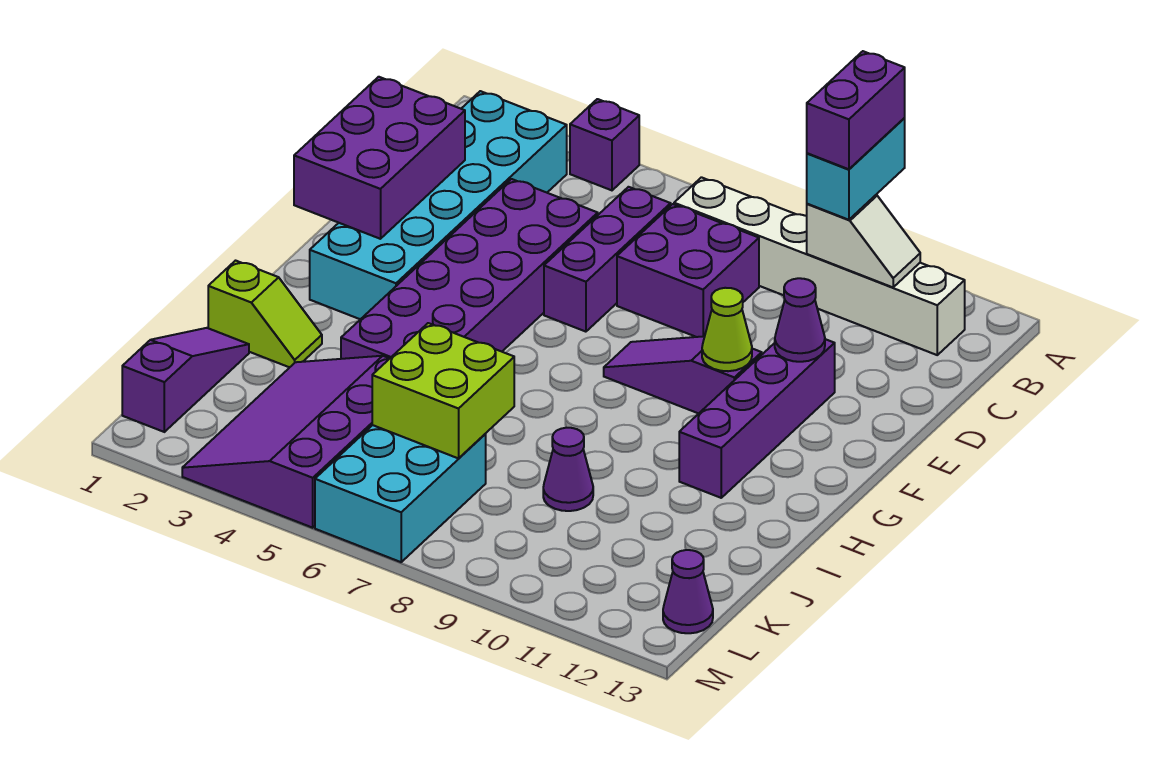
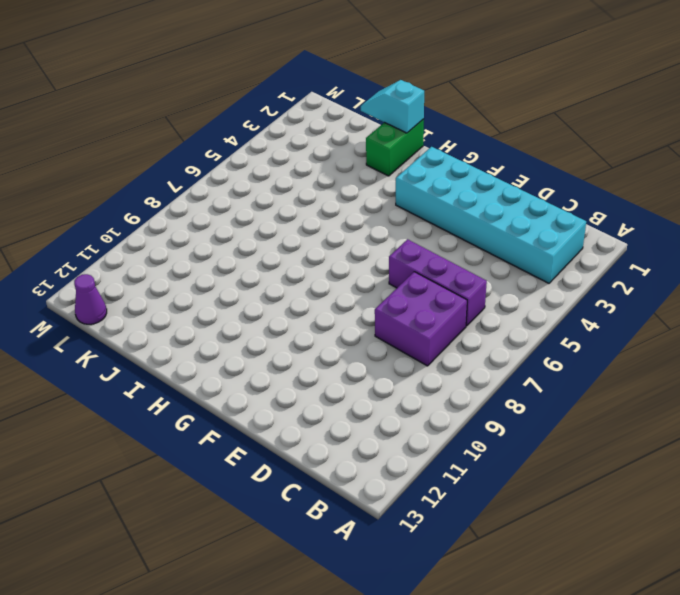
green brick I1:I2 level 1 -> lime slope I1:I2 level 1 top 1
cyan slope I1:J1 level 2 top I -> none
none -> purple brick A4 level 1
none -> white brick B7:B12 level 1
none -> purple brick D4:I5 level 1

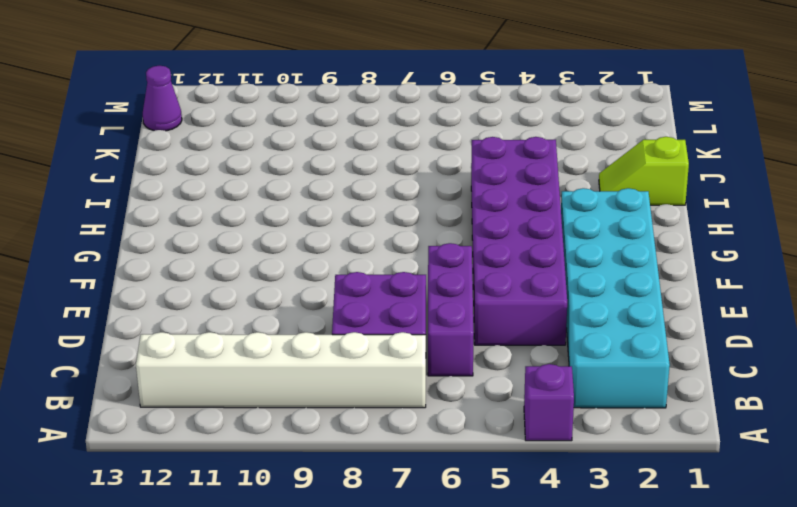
none -> purple brick E11:H11 level 1
none -> purple slope F8:F10 level 1 top 10
none -> purple slope J1:L1 level 1 top L

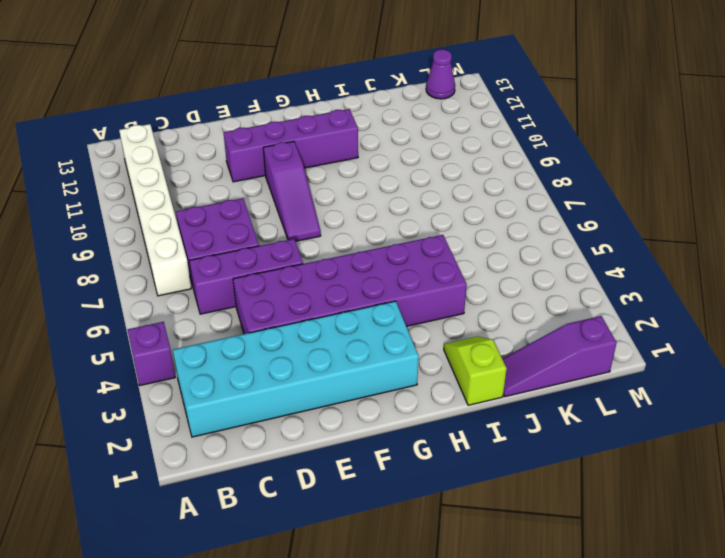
none -> purple slope J3:M5 level 1 top 5
none -> purple cone J9 level 1
none -> cyan brick K6:M7 level 1

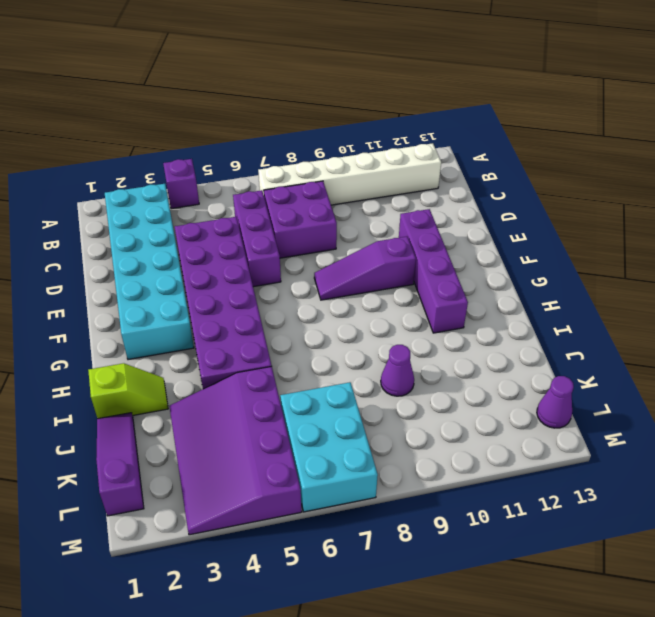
none -> white slope B10:B11 level 2 top 10
none -> purple brick D1:F2 level 2
none -> purple cone E11 level 2

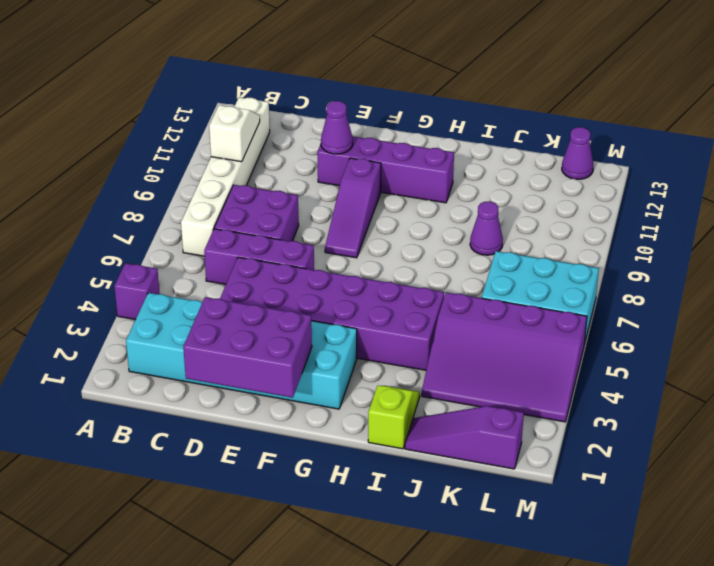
none -> lime cone F10 level 2
none -> lime brick J6:K7 level 2
none -> cyan brick A10:B10 level 3

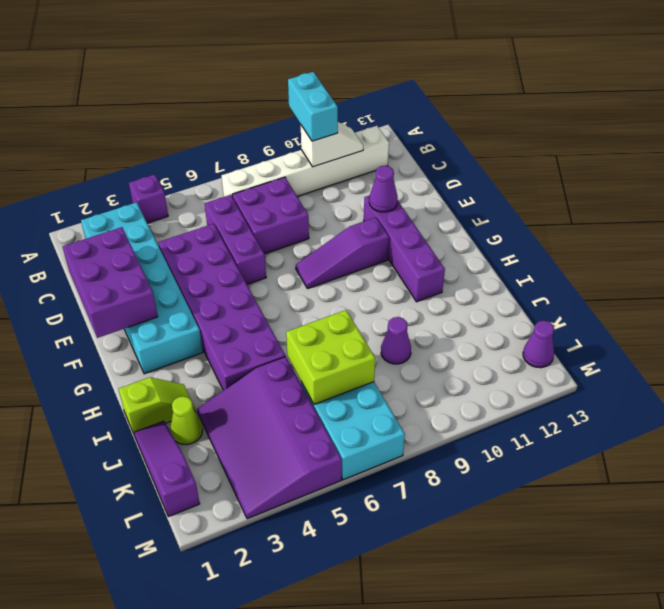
lime cone J2 level 1 -> lime cone F10 level 2
none -> purple brick A10:B10 level 4

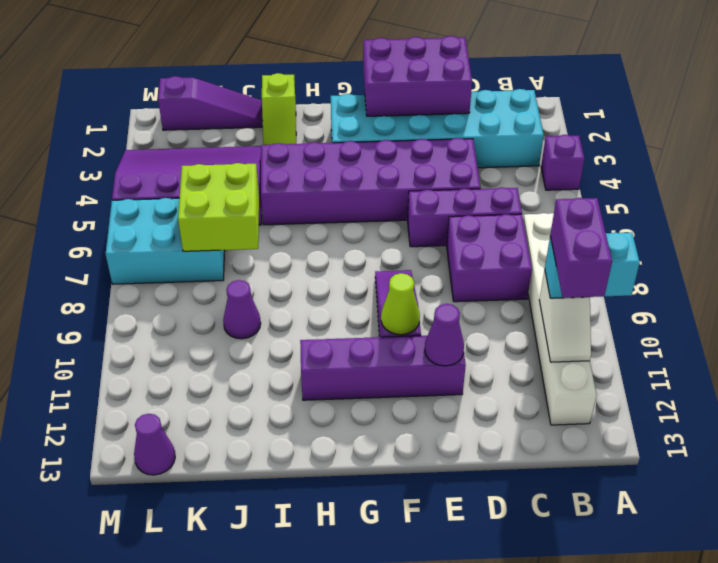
purple brick B10:B11 level 4 -> purple brick A10:B10 level 4

